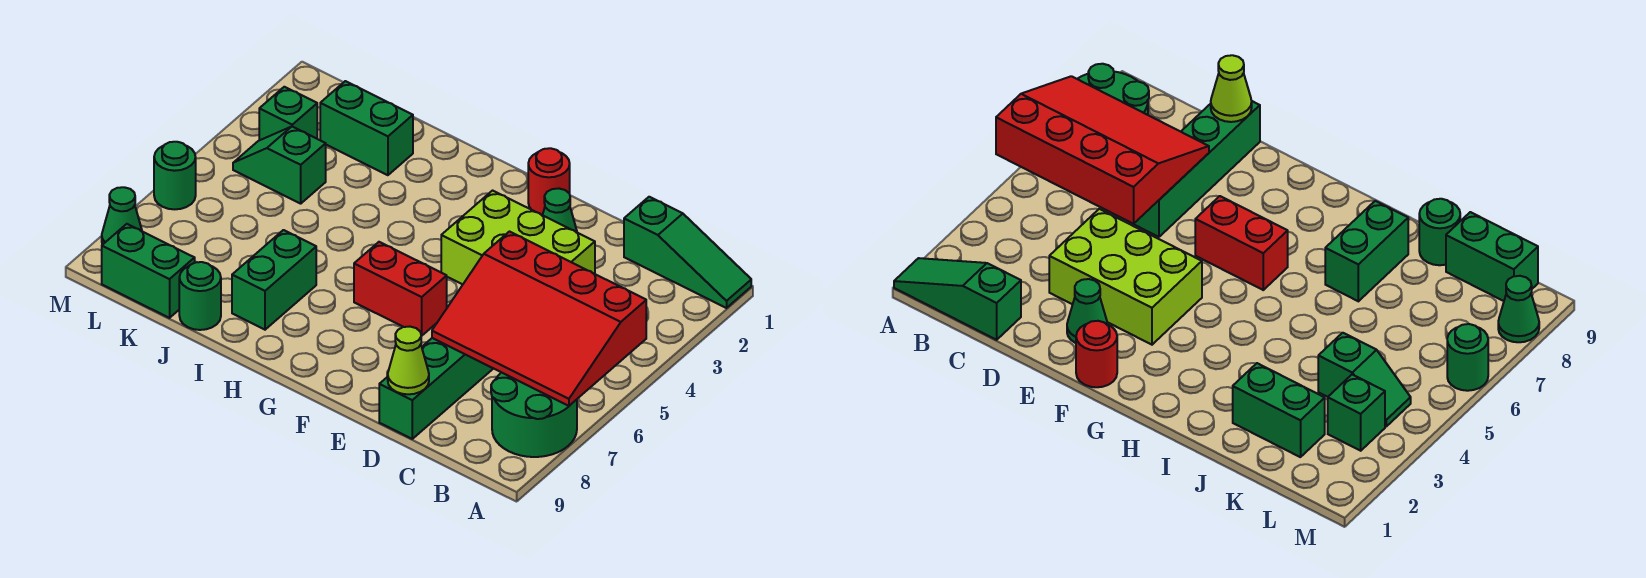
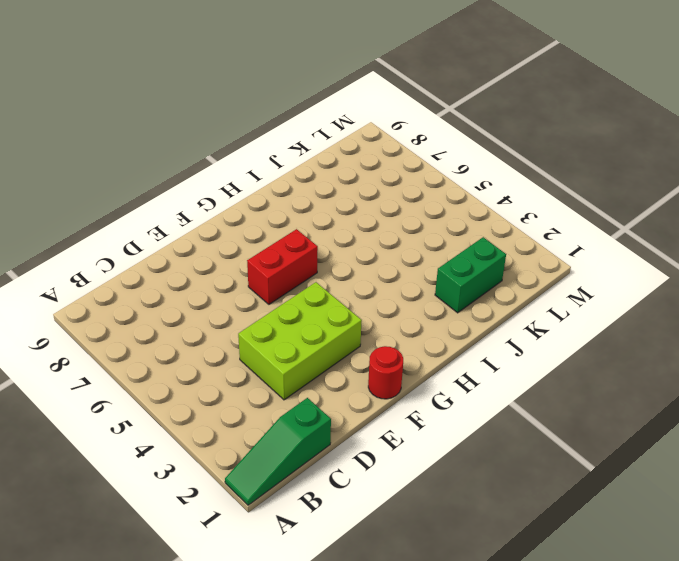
none -> green round brick A7:B8 level 1
none -> green brick D6:D9 level 1
none -> green cone E2 level 1

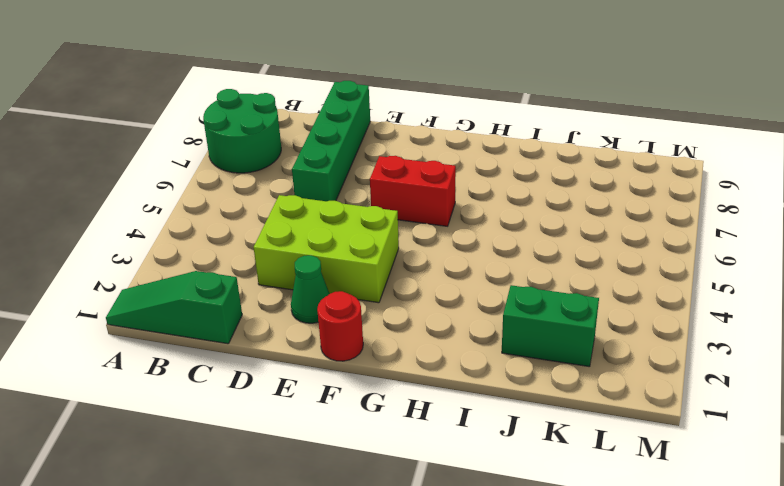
none -> green brick I7:I8 level 1
none -> green round brick J9 level 1
none -> green slope K4:L4 level 1 top K

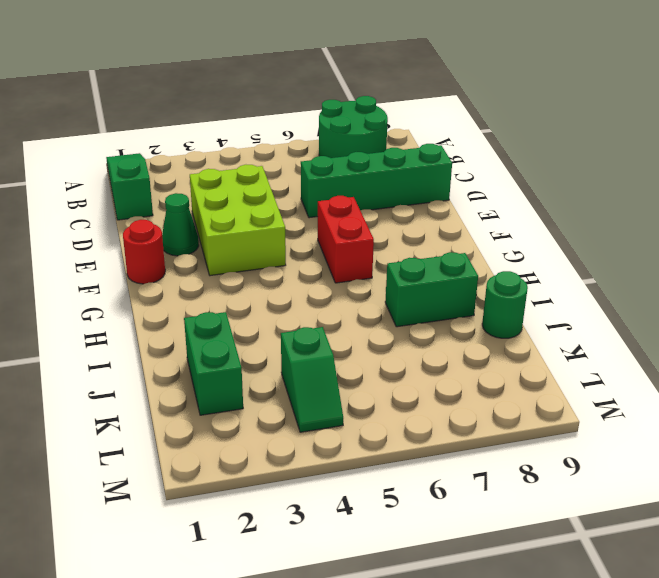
none -> green brick K9:L9 level 1
none -> green brick L3 level 1
none -> green round brick M6 level 1

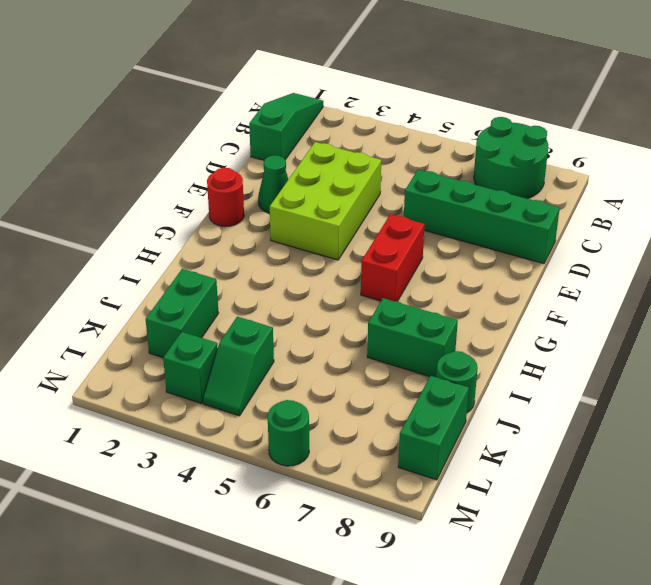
none -> green cone M8 level 1
none -> red slope A5:D7 level 2 top 5
none -> lime cone D9 level 2

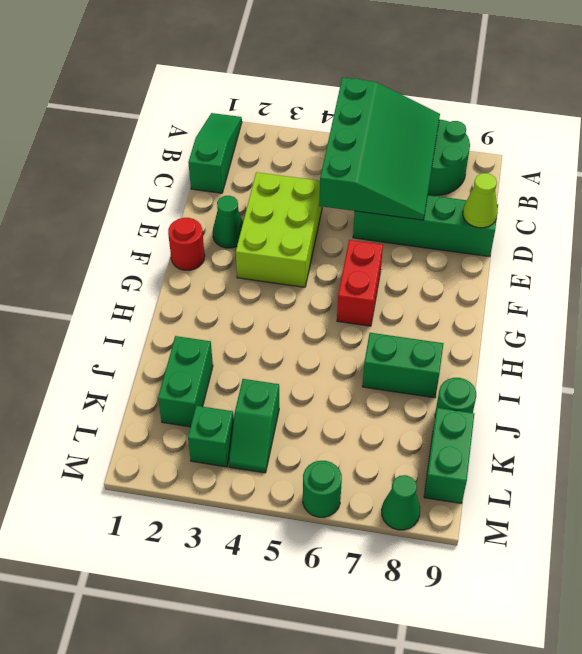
green slope A5:D7 level 2 top 5 -> red slope A5:D7 level 2 top 5

